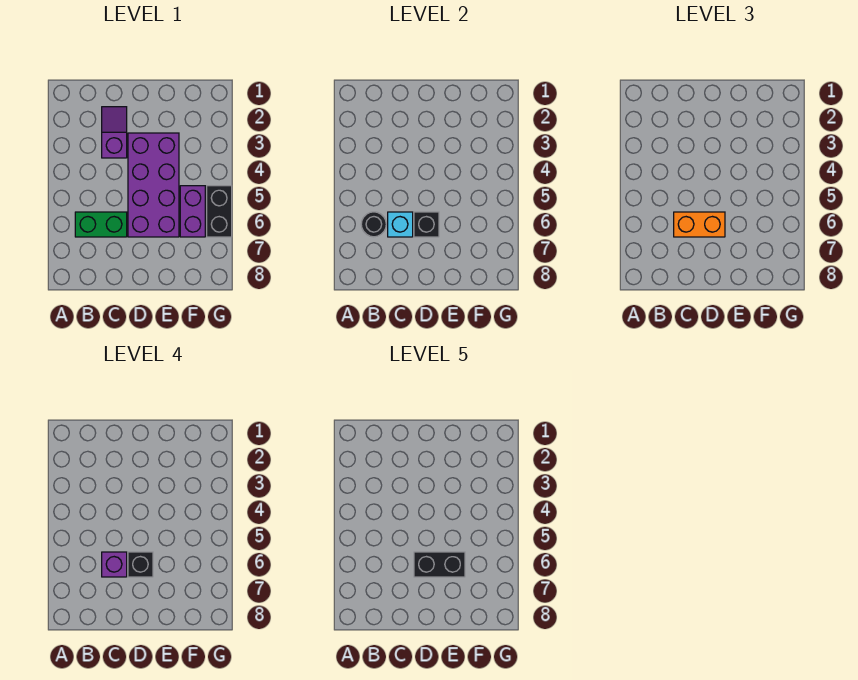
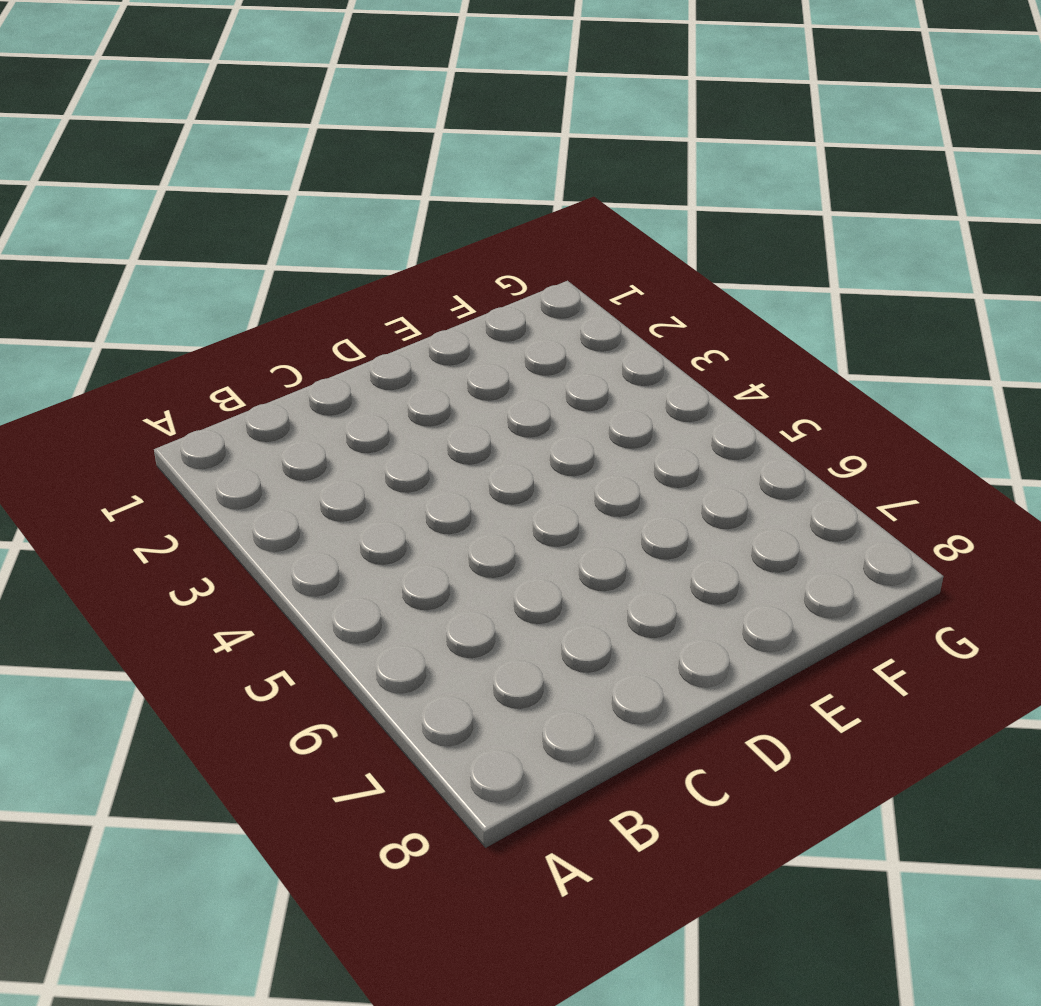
none -> green brick B6:C6 level 1
none -> purple slope C2:C3 level 1 top 3
none -> purple brick D3:E6 level 1

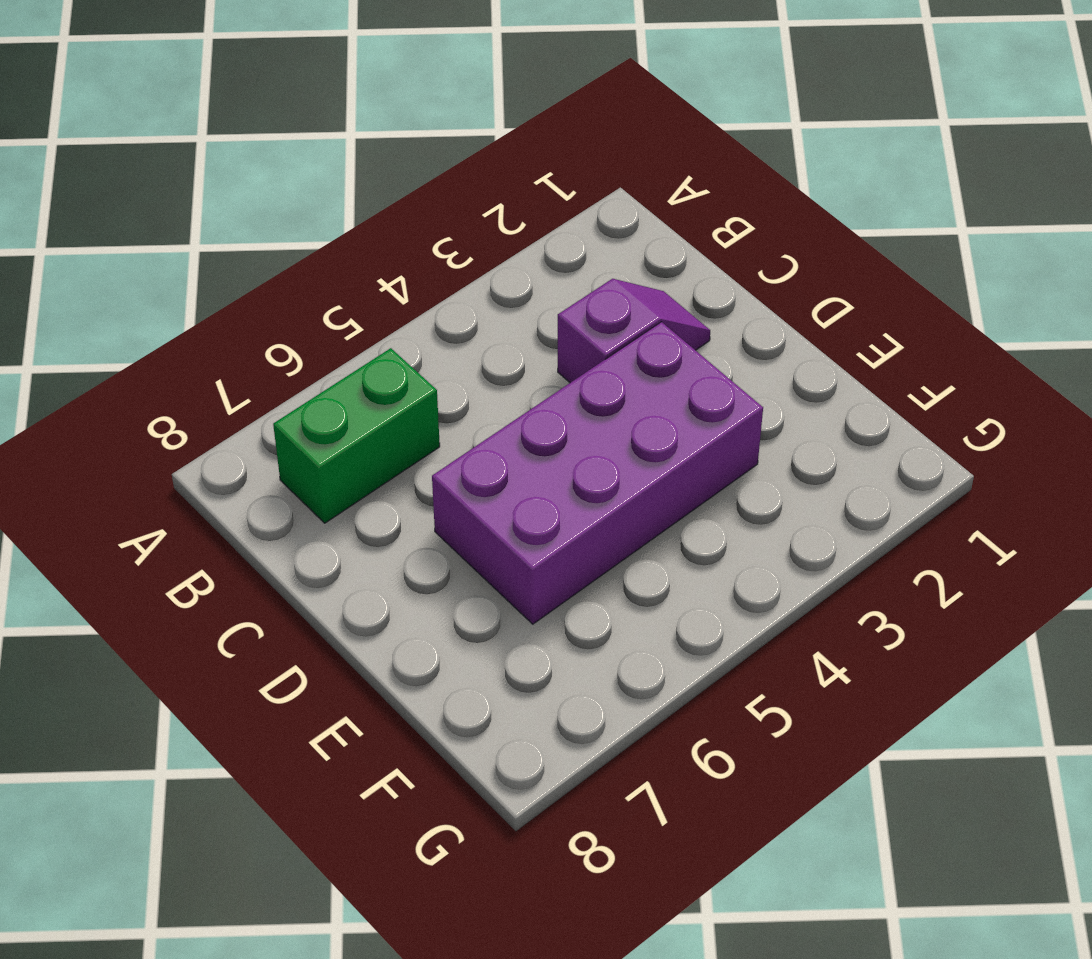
green brick B6:B7 level 1 -> green brick B6:C6 level 1
none -> purple brick F5:F6 level 1
none -> black brick G5:G6 level 1
none -> black round brick B6 level 2

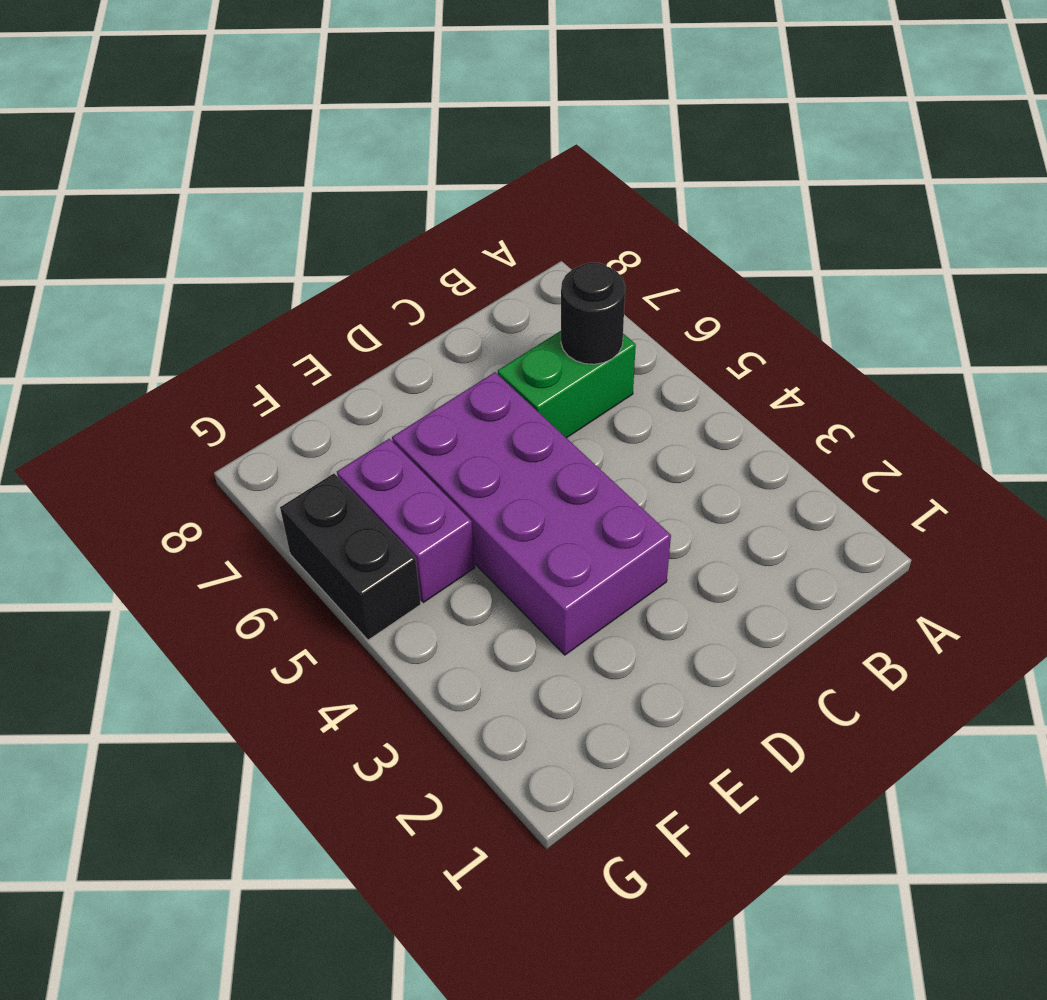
none -> purple slope C2:C3 level 1 top 3
none -> cyan brick C6 level 2
none -> black brick D6 level 2

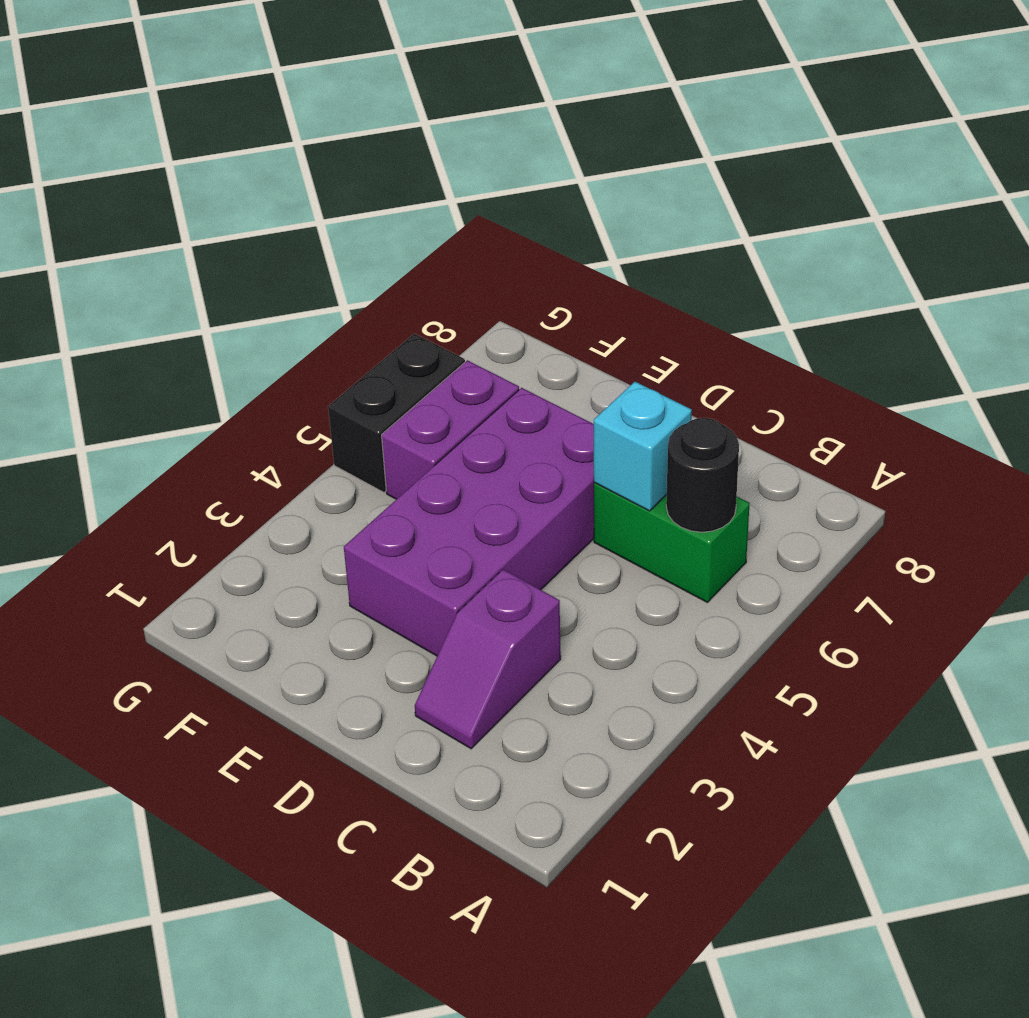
none -> black brick D6 level 2
none -> orange brick C6:D6 level 3
none -> purple brick C6 level 4

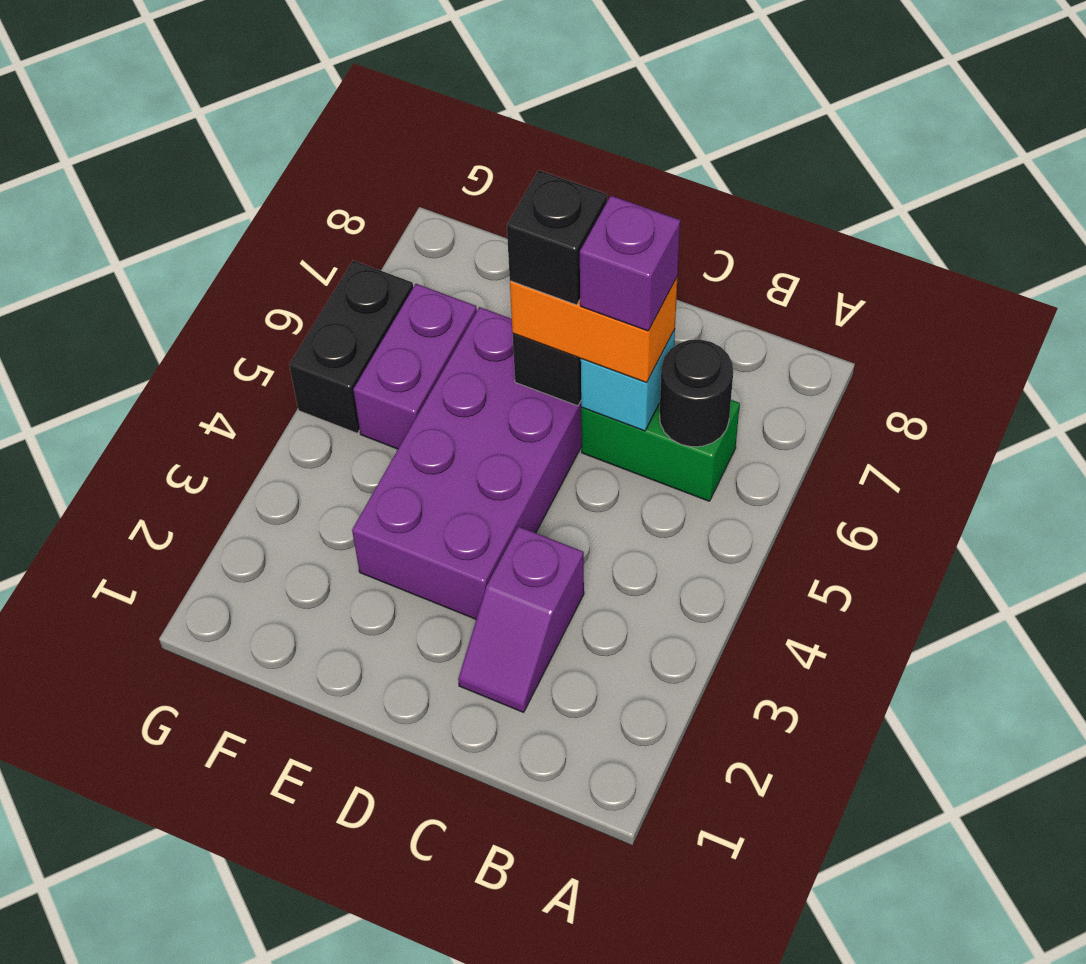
none -> black brick D6:E6 level 5

